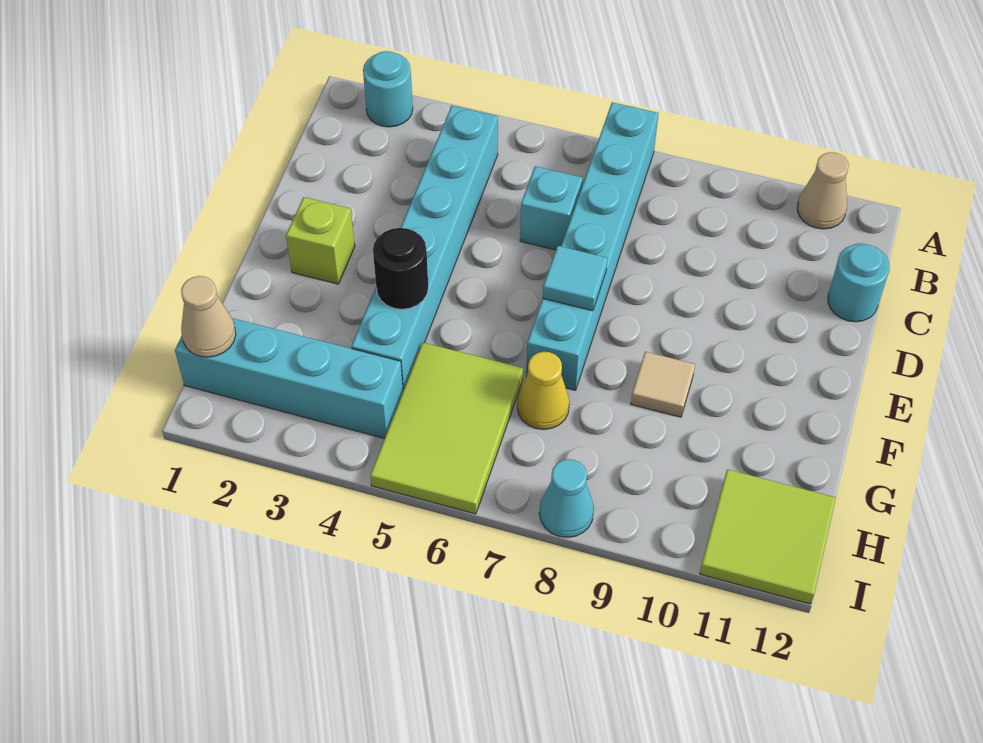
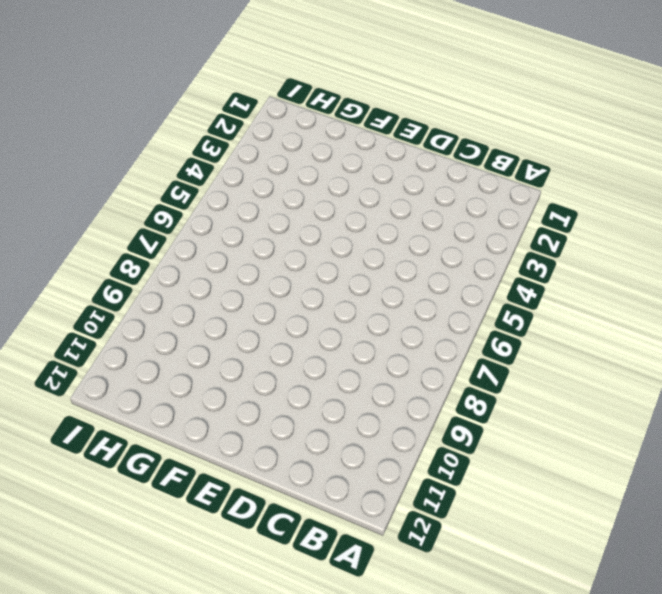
none -> cyan round brick A2 level 1
none -> cyan brick A7:F7 level 1
none -> tan cone A11 level 1

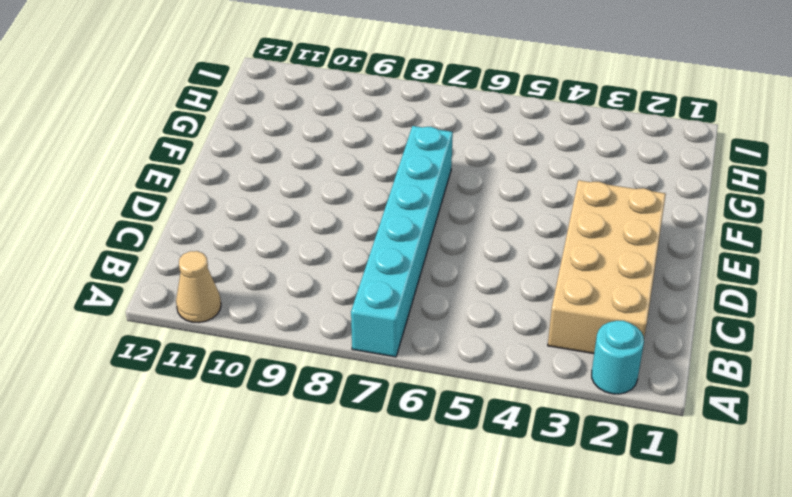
tan brick B2:E3 level 1 -> lime brick E2 level 1
none -> cyan brick B4:G4 level 1
none -> cyan brick C6 level 1
none -> cyan round brick C12 level 1

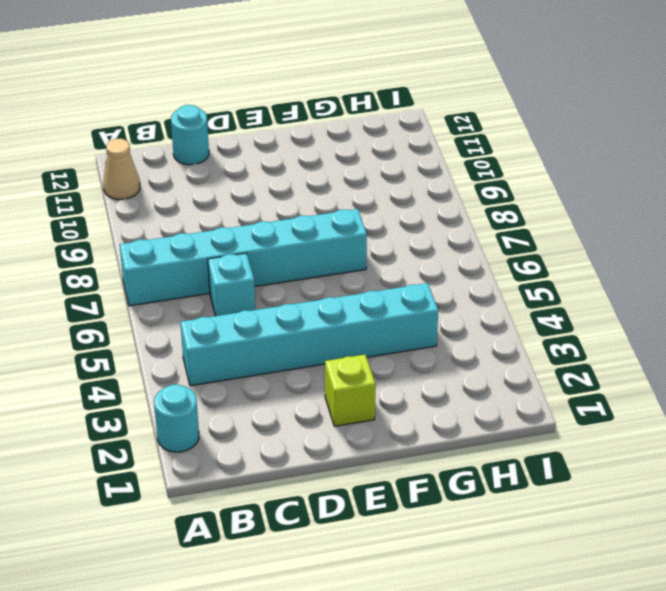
none -> tan tile F9 level 1
none -> lime tile G5:I6 level 1
none -> yellow cone G7 level 1

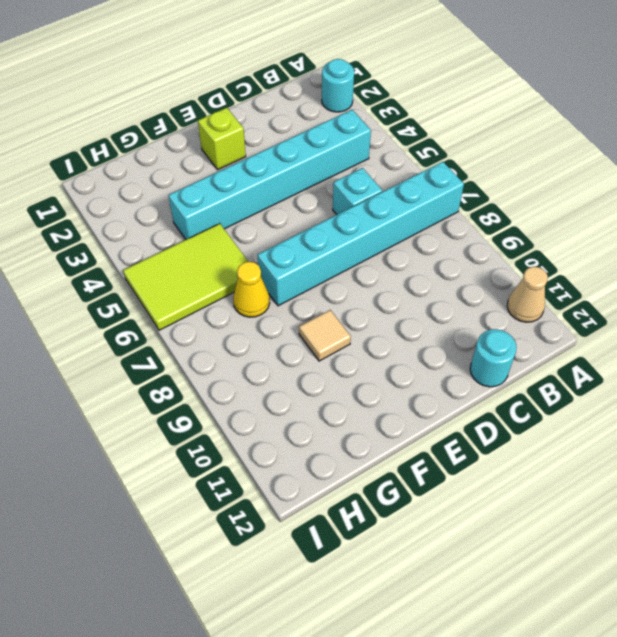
none -> cyan brick H1:H4 level 1
none -> lime tile H11:I12 level 1
none -> cyan cone I8 level 1

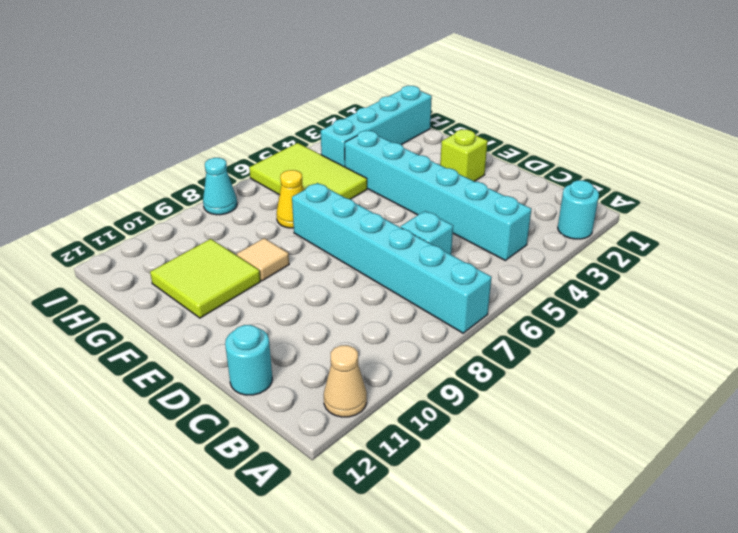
lime tile F10:G11 level 1 -> lime tile H11:I12 level 1
none -> cyan tile E7 level 2
none -> black round brick F4 level 2
none -> tan cone H1 level 2

